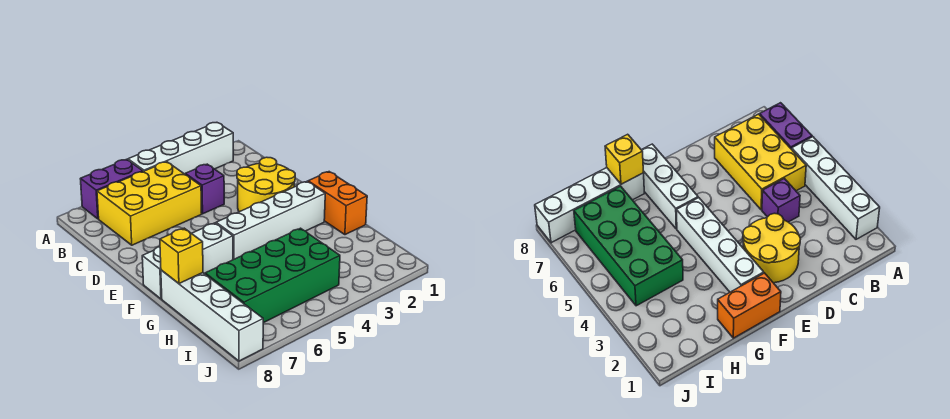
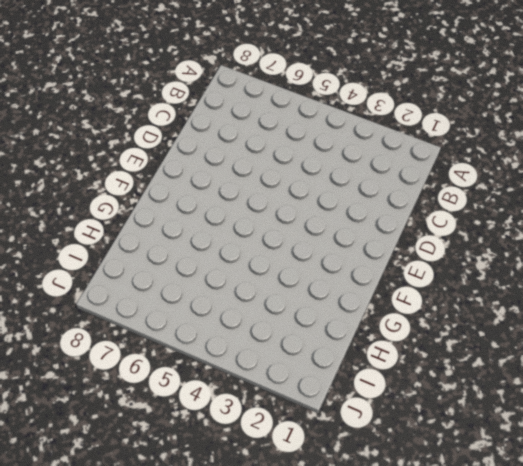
none -> white brick A2:A5 level 1
none -> purple brick A6:A7 level 1

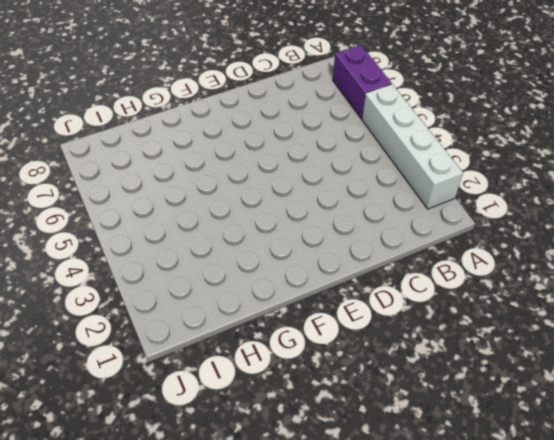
none -> yellow brick B5:C7 level 1
none -> purple brick C4 level 1

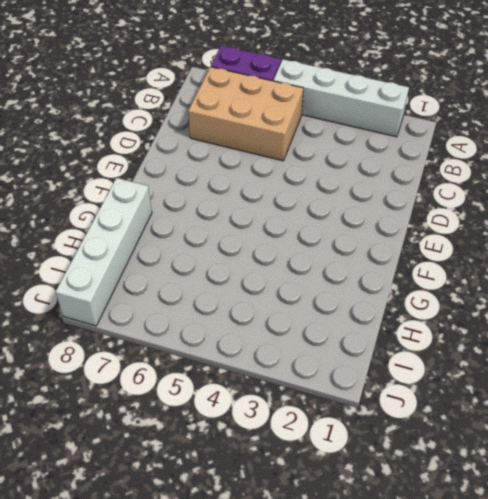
tan brick B5:C7 level 1 -> yellow brick B5:C7 level 1
none -> purple brick C4 level 1
none -> yellow round brick D2:E3 level 1

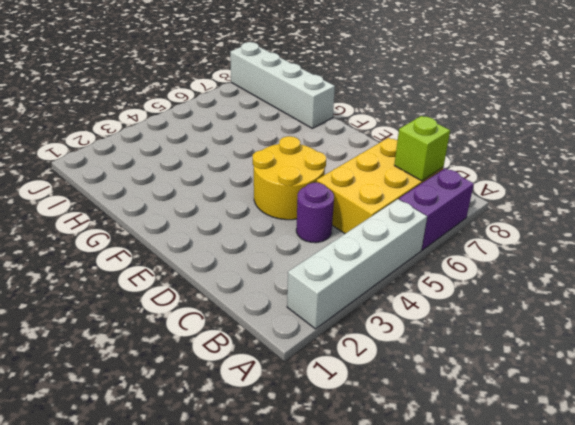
lime brick B7 level 2 -> none
purple round brick C4 level 1 -> purple brick C4 level 1
yellow round brick D4:E5 level 1 -> yellow round brick D2:E3 level 1
none -> orange brick F1:G1 level 1
none -> white brick F2:F5 level 1

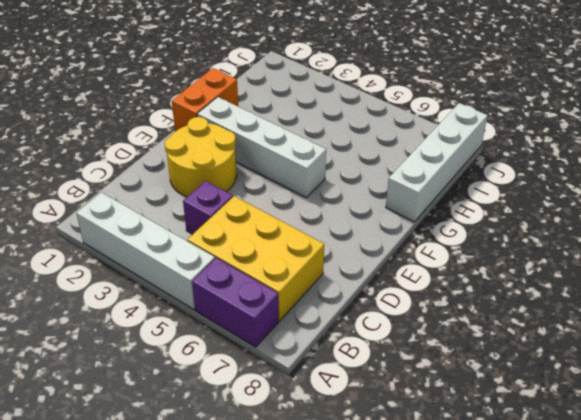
none -> white brick F6:F8 level 1
none -> green brick H4:I7 level 1

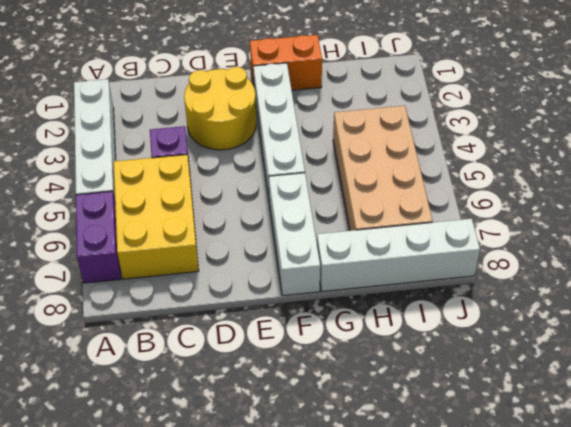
tan brick H4:I7 level 1 -> green brick H4:I7 level 1
none -> yellow brick G8 level 2

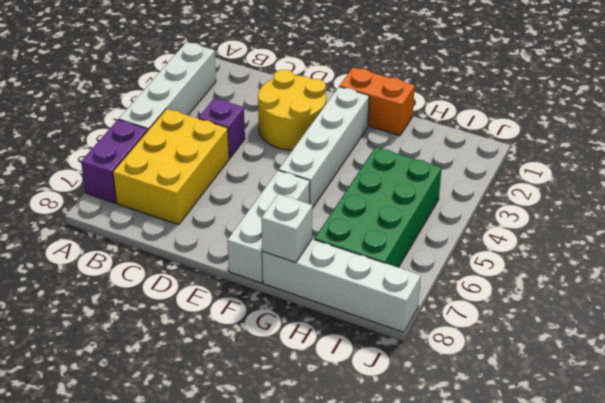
white brick G8 level 2 -> yellow brick G8 level 2

